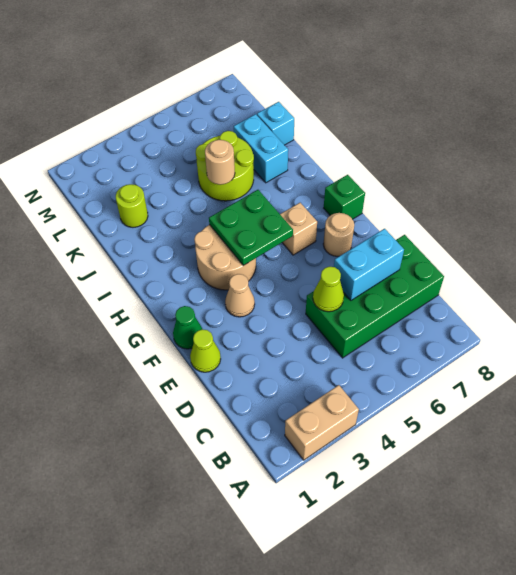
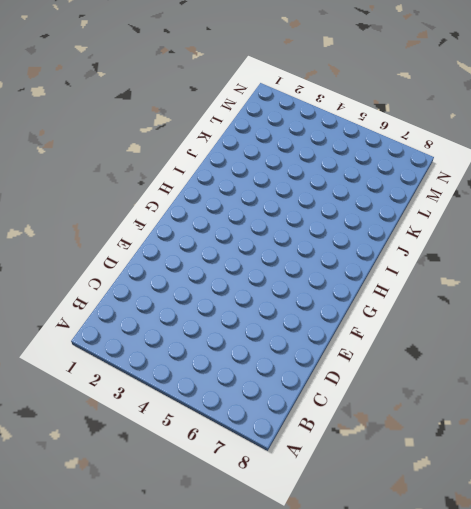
none -> tan brick A2:A3 level 1
none -> green brick C5:D8 level 1
none -> lime cone E1 level 1

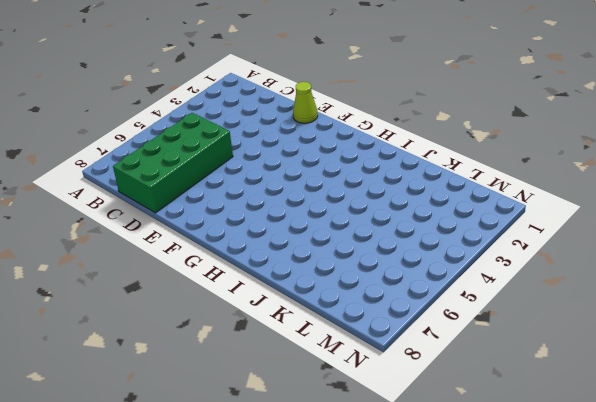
none -> tan brick A2:A3 level 1
none -> green cone F1 level 1
none -> tan cone F3 level 1

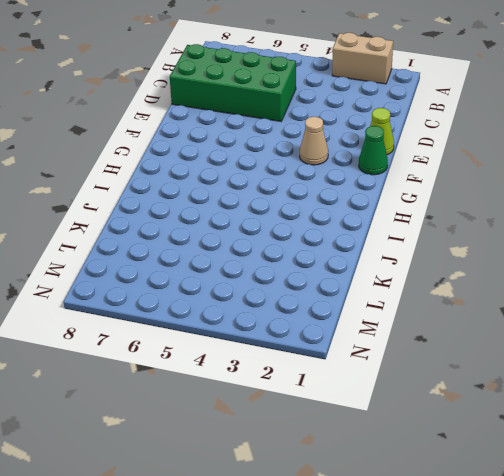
none -> tan round brick F7 level 1
none -> tan round brick G3:H4 level 1
none -> tan brick G6 level 1

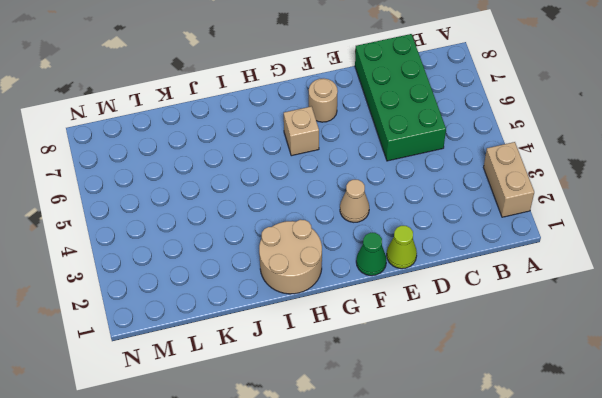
tan round brick H1:I2 level 1 -> tan round brick G3:H4 level 1
none -> green brick G8 level 1
none -> lime round brick J5:K6 level 1
none -> cyan brick J7:K7 level 1

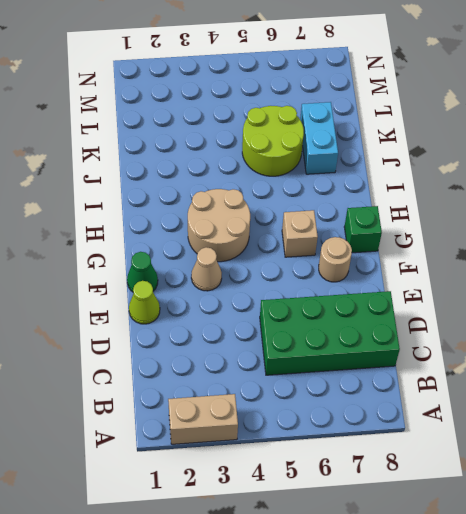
none -> lime round brick K2 level 1
none -> cyan brick K8 level 1
none -> lime cone D5 level 2

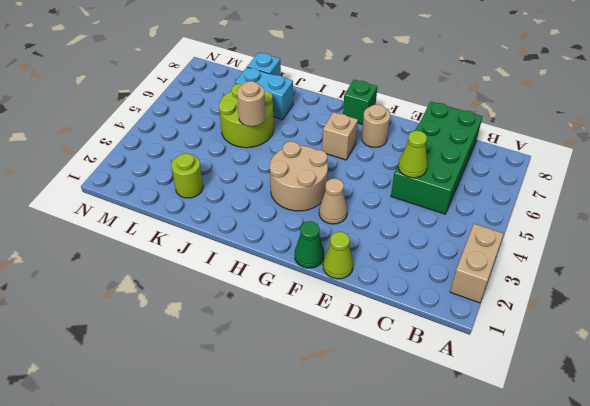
none -> cyan brick D6:D7 level 2
none -> green plate G4:H5 level 2

